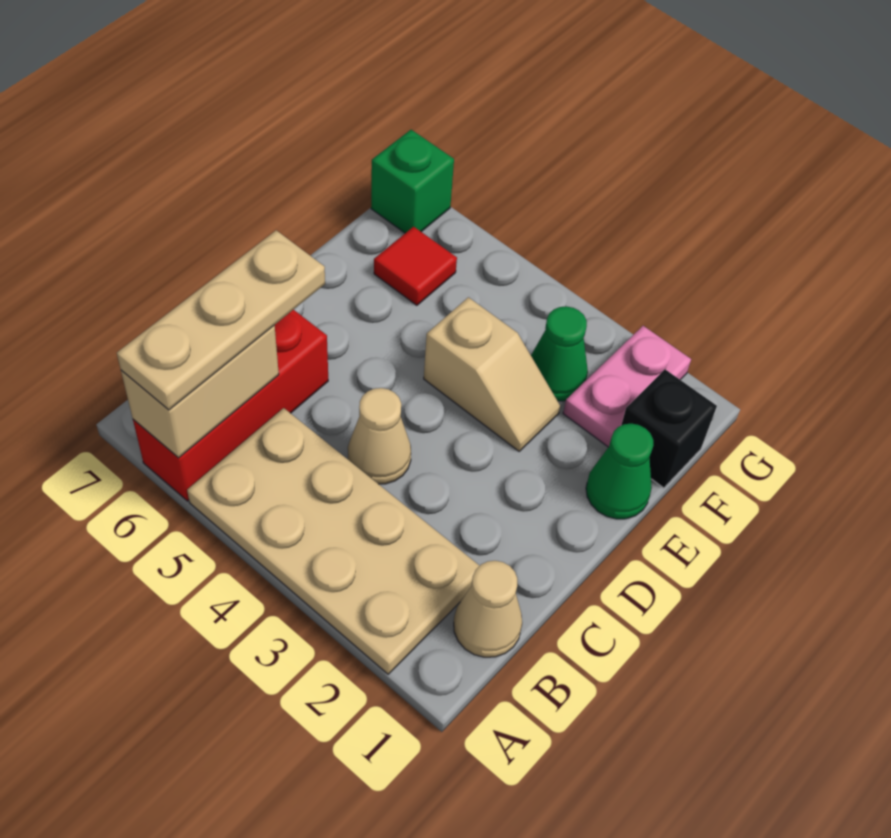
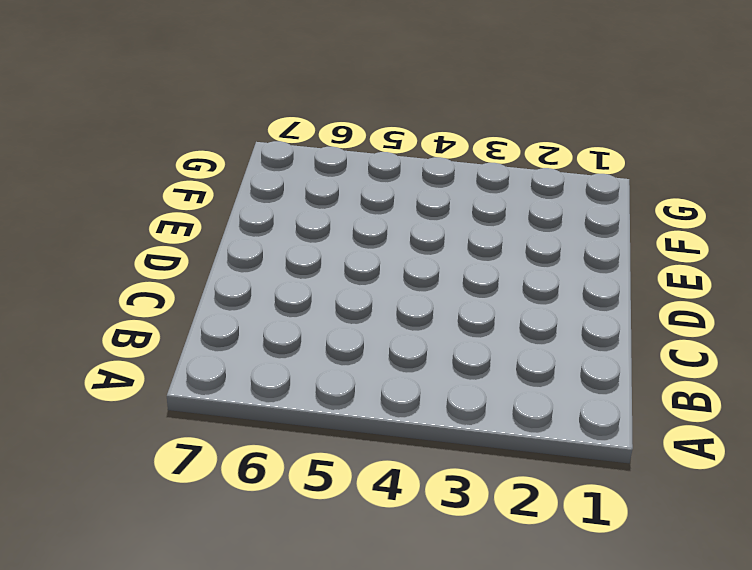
none -> tan plate A2:B5 level 1
none -> red brick A6:C6 level 1
none -> tan cone B1 level 1

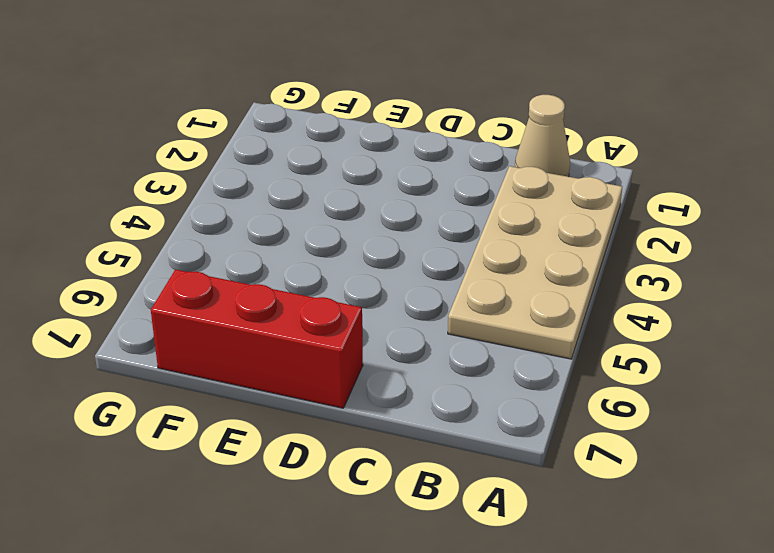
red brick D7:F7 level 1 -> red brick A6:C6 level 1
none -> tan cone C4 level 1
none -> green cone E1 level 1
none -> tan slope E3:E4 level 1 top 4

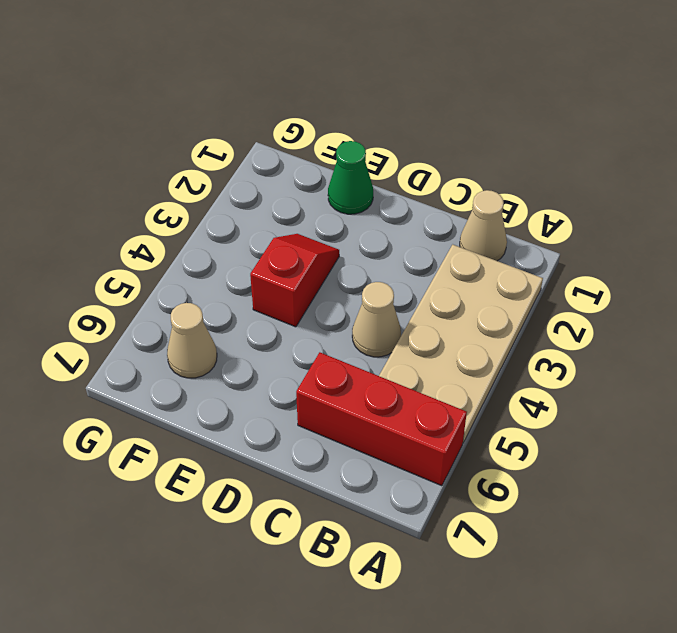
red slope E3:E4 level 1 top 4 -> tan slope E3:E4 level 1 top 4
tan cone F6 level 1 -> red tile F6 level 1
none -> black brick F1 level 1
none -> pink plate F2:G2 level 1
none -> green cone F3 level 1

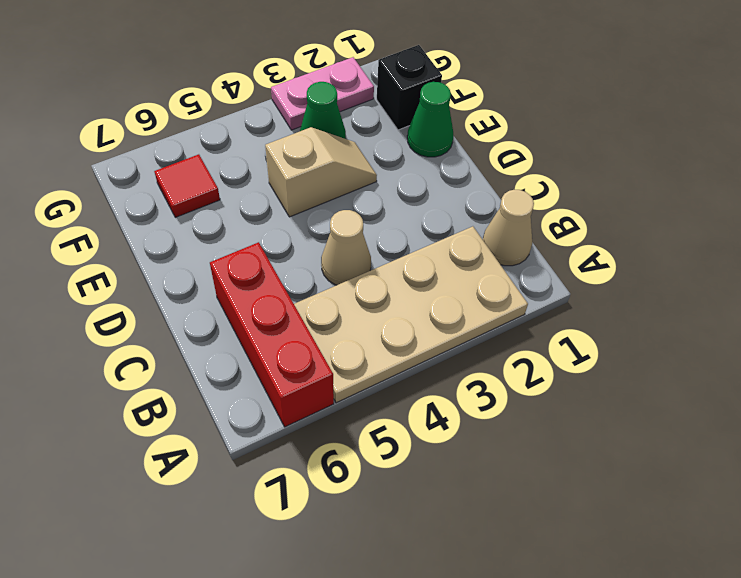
pink plate G2:G3 level 1 -> pink plate F2:G2 level 1
none -> green brick G7 level 1
none -> tan brick A6:B6 level 2
none -> tan plate A6:C6 level 3

